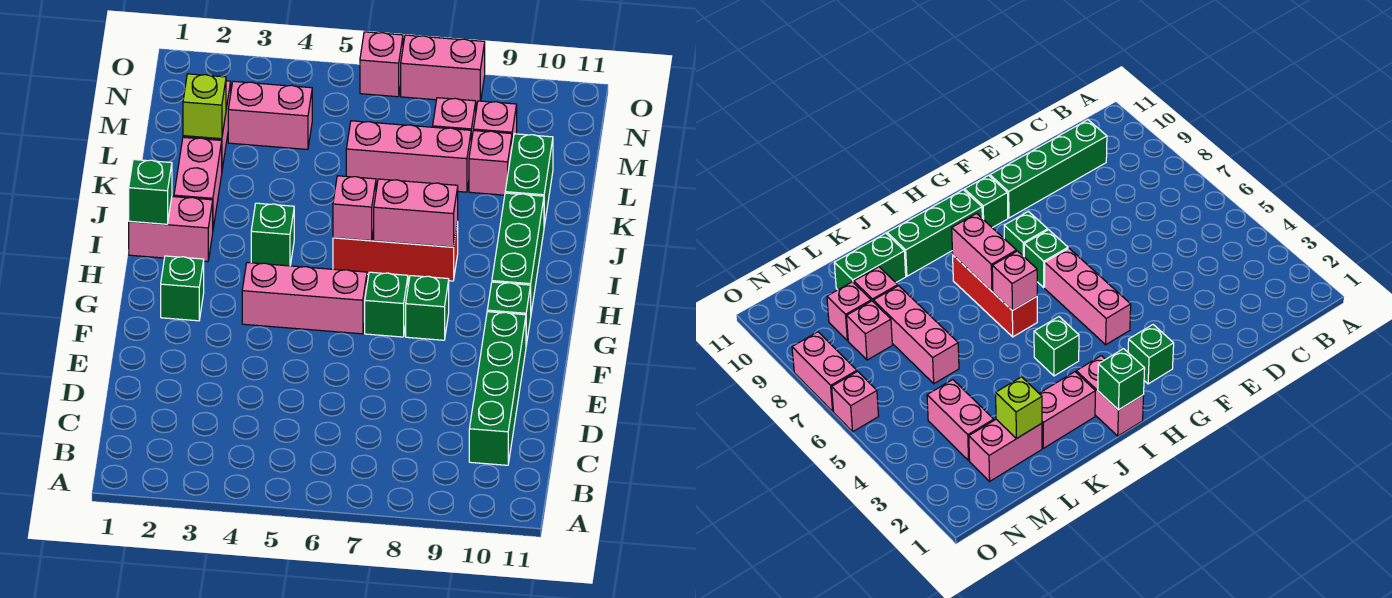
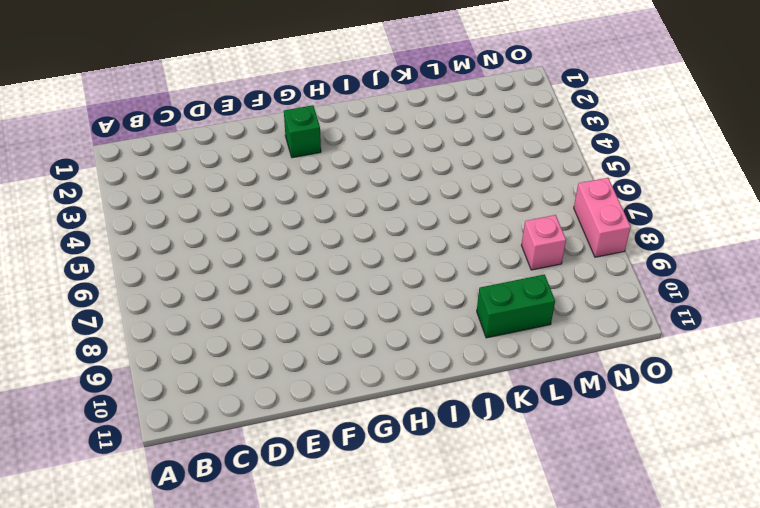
none -> green brick C10:F10 level 1
none -> pink brick G4:G6 level 1
none -> green brick G7 level 1

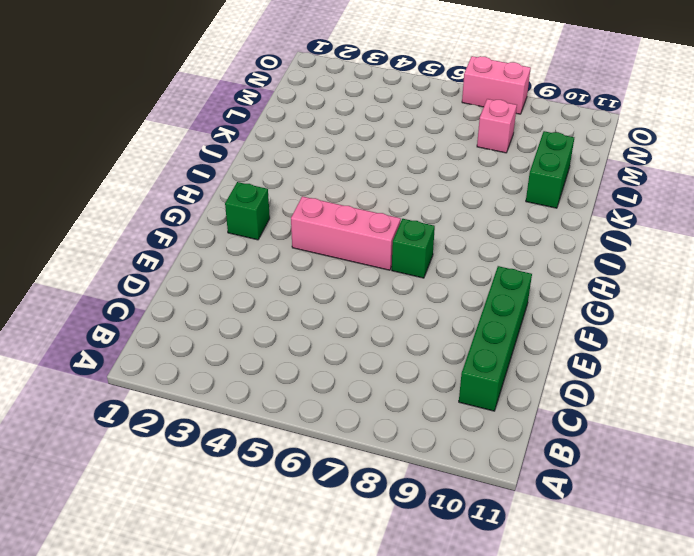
none -> green brick G8 level 1
none -> green brick G10 level 1
none -> green brick H10:J10 level 1

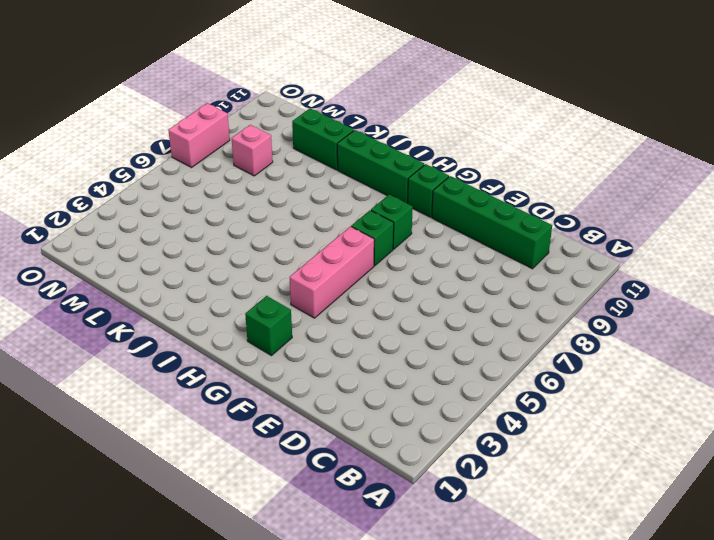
none -> pink brick I1:I2 level 1
none -> green brick I4 level 1
none -> red brick I6:I8 level 1

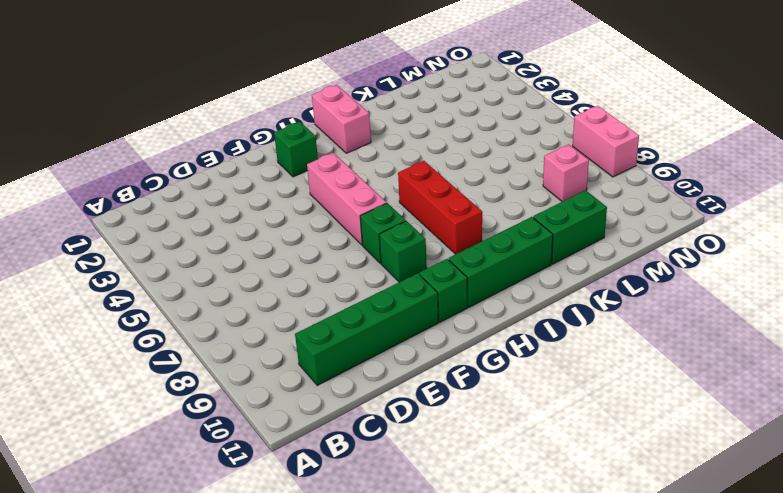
none -> green brick I4 level 1
none -> pink brick J2:K2 level 1
none -> pink brick L2:M2 level 1

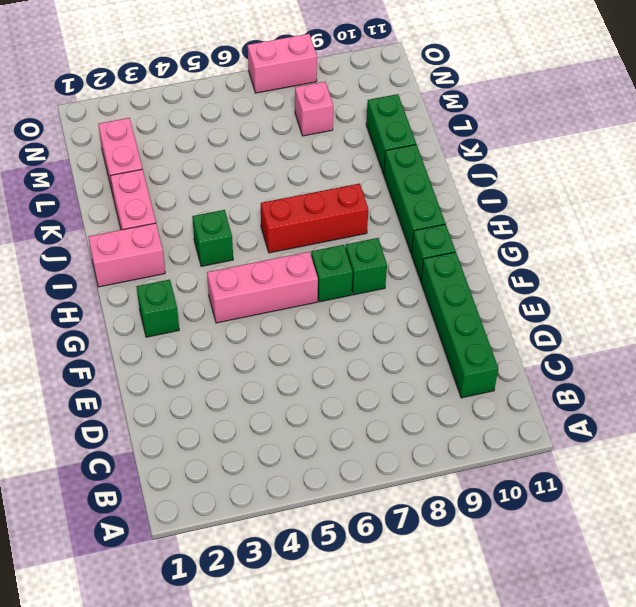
none -> pink brick L6:L8 level 1
none -> pink brick L9 level 1
none -> pink brick M3:M4 level 1

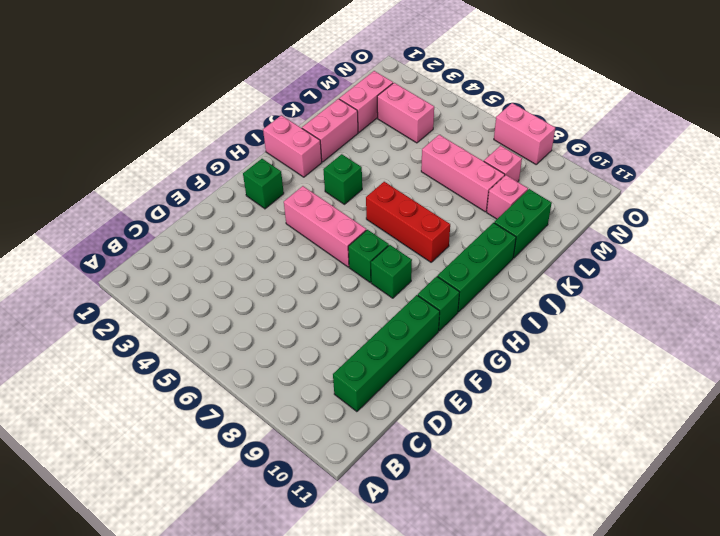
none -> pink brick M9 level 1
none -> pink brick O6 level 1
none -> green brick I1 level 2

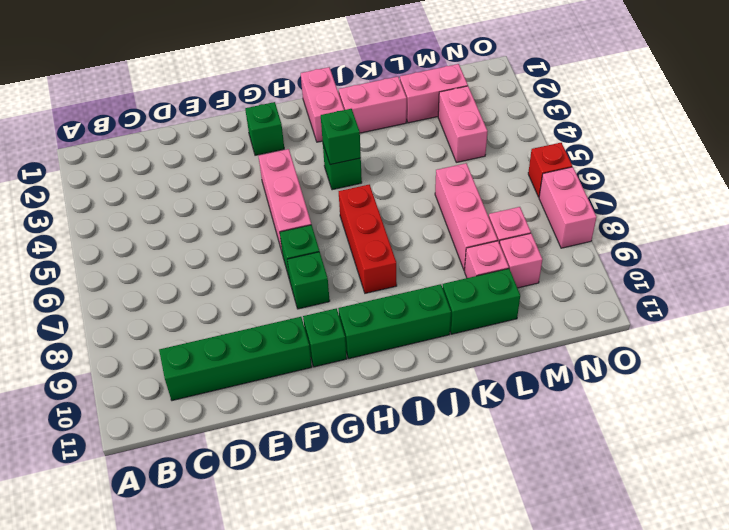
green brick I4 level 2 -> green brick I1 level 2
red brick O6 level 1 -> pink brick O6 level 1
none -> pink brick I6 level 2
none -> pink brick I7:I8 level 2
none -> lime brick L2 level 2

